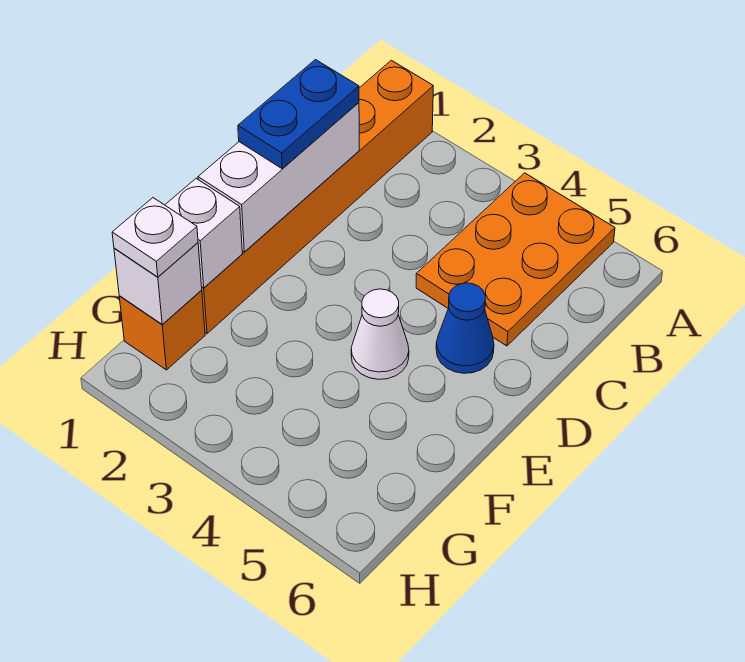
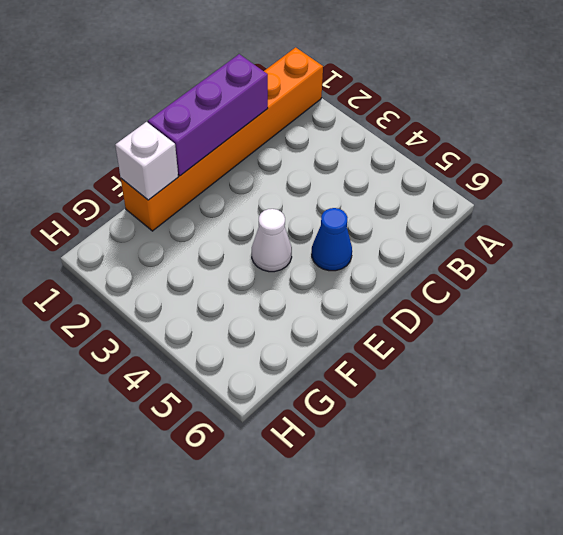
purple brick C1:E1 level 2 -> white brick C1:E1 level 2
none -> orange plate A4:C5 level 1
none -> orange brick G1 level 1

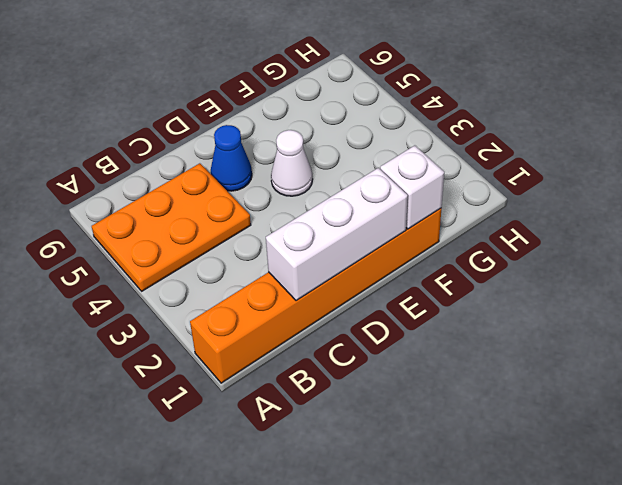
none -> orange brick G1 level 1
none -> white brick G1 level 2

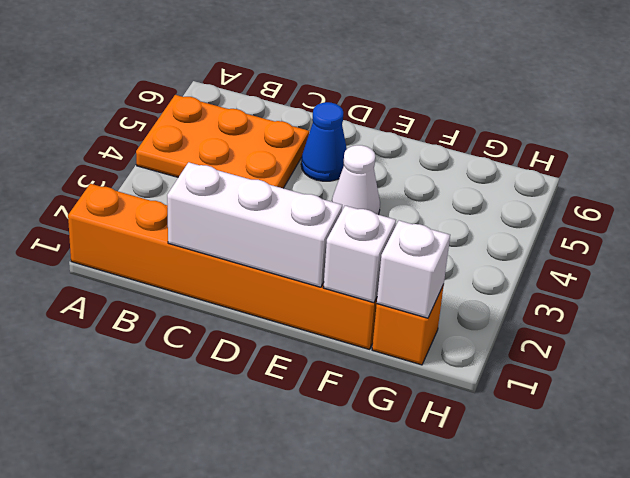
none -> blue plate C1:D1 level 3
none -> white plate G1 level 3

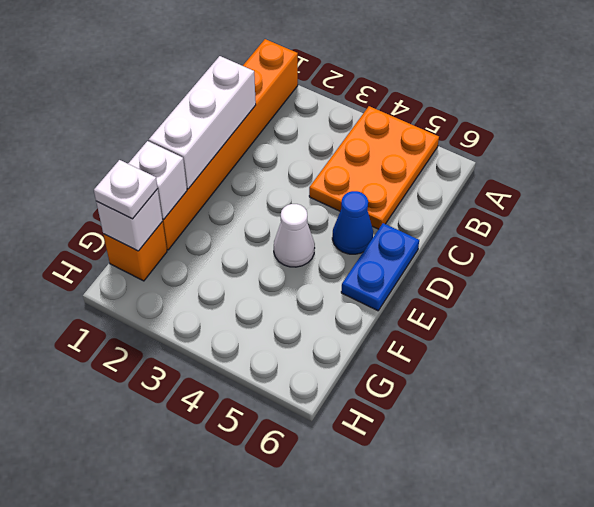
blue plate D6:E6 level 1 -> blue plate C1:D1 level 3

